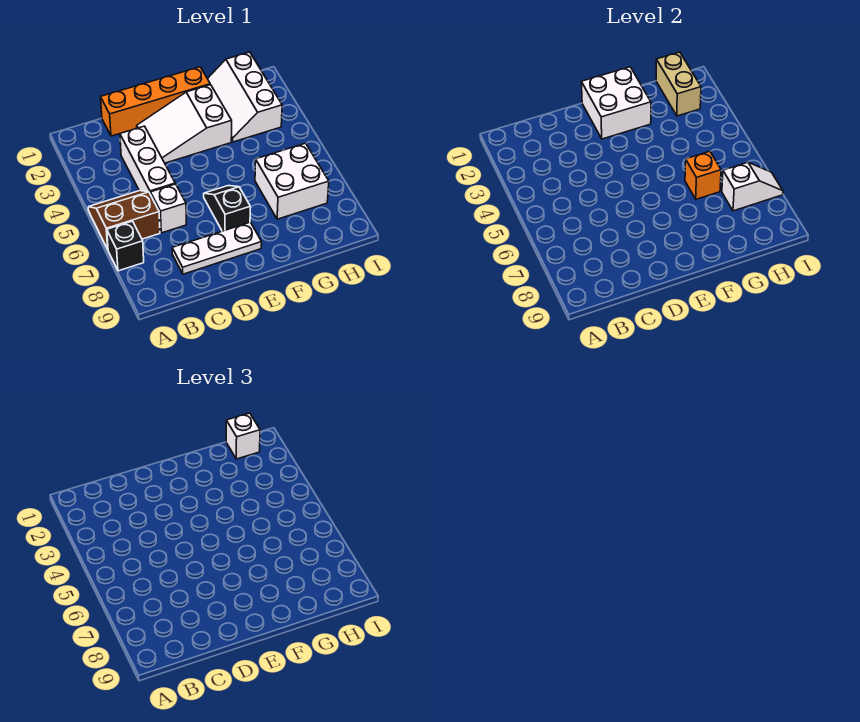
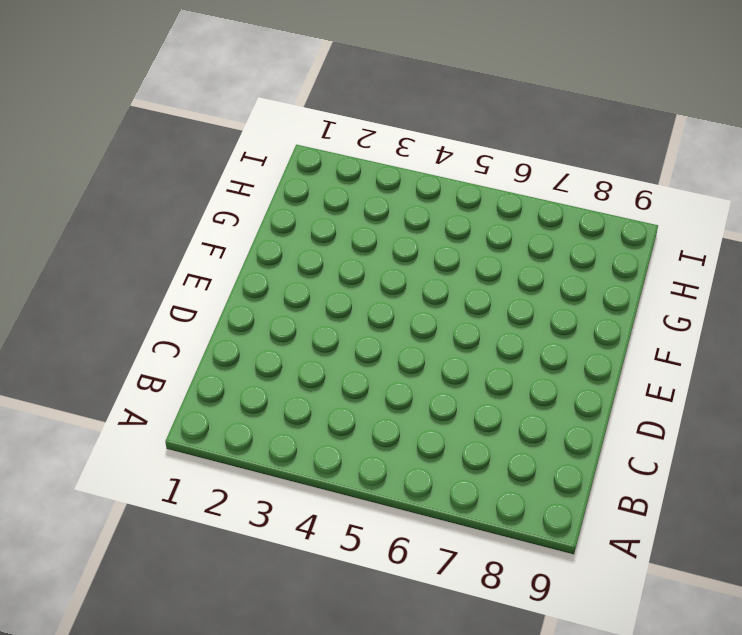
none -> brown slope A5:B6 level 1 top 6
none -> black brick A7 level 1
none -> orange brick C1:F1 level 1

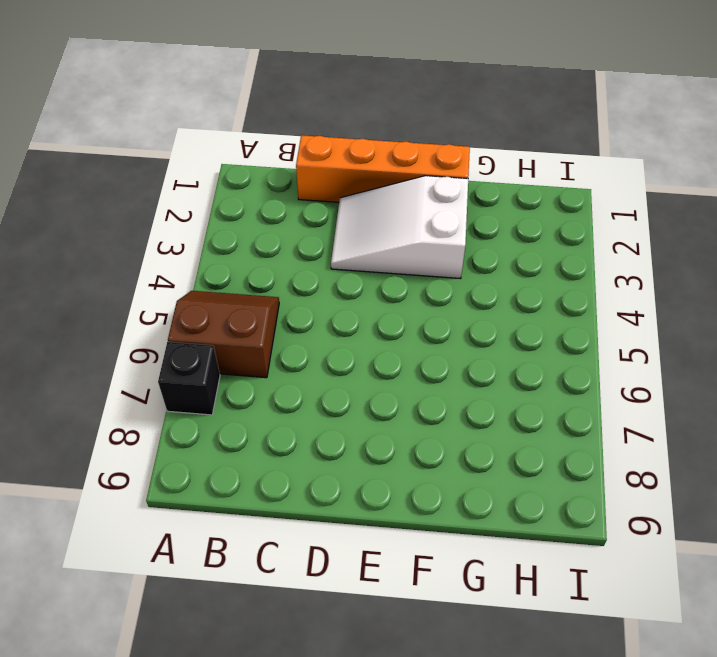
none -> white brick C3:C5 level 1
none -> white brick C6 level 1
none -> white plate C8:E8 level 1

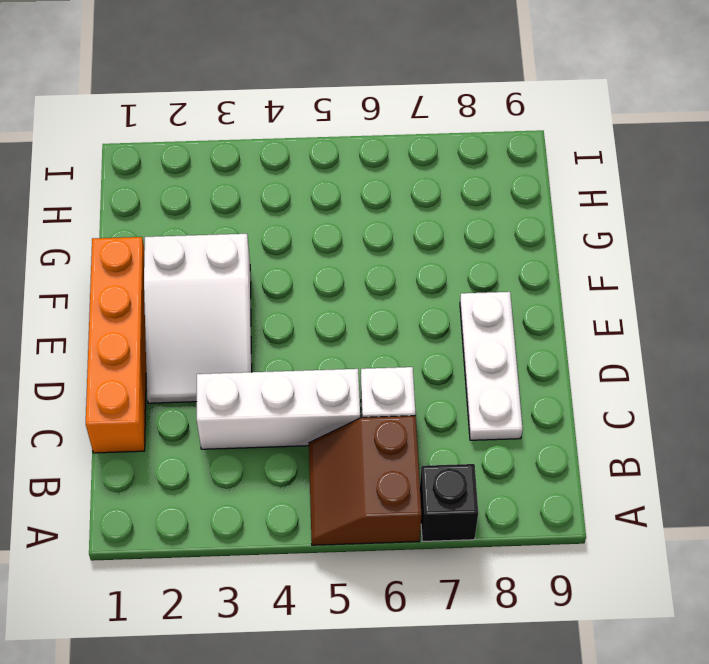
none -> black slope E6:E7 level 1 top 7
none -> white slope G1:H3 level 1 top H
none -> white brick G6:H7 level 1

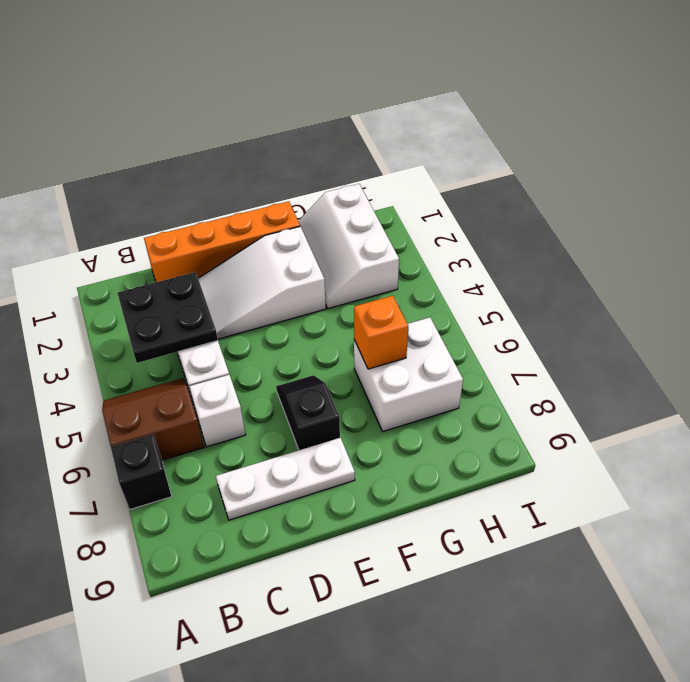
black plate B3:C4 level 2 -> none
none -> white brick E1:F2 level 2
none -> tan brick H1:H2 level 2
none -> white slope H7:I7 level 2 top H

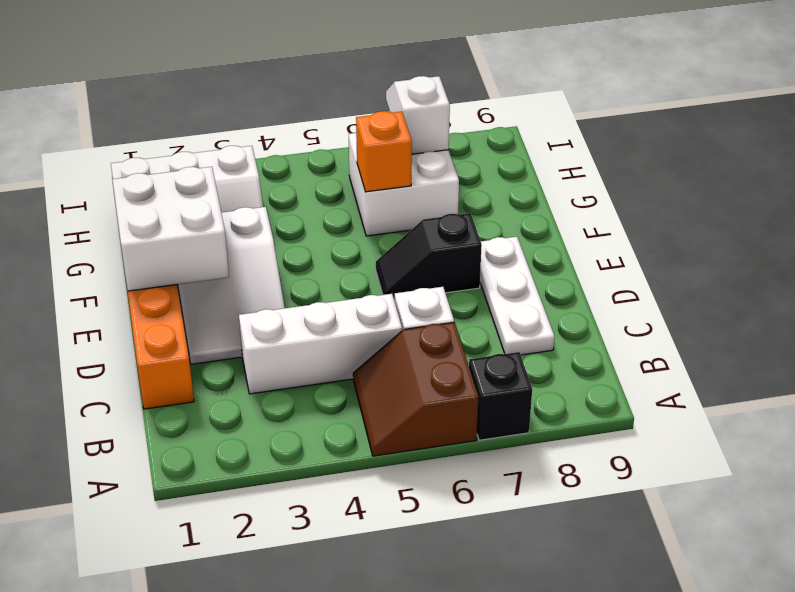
none -> tan brick H1:H2 level 2
none -> white brick H1 level 3

